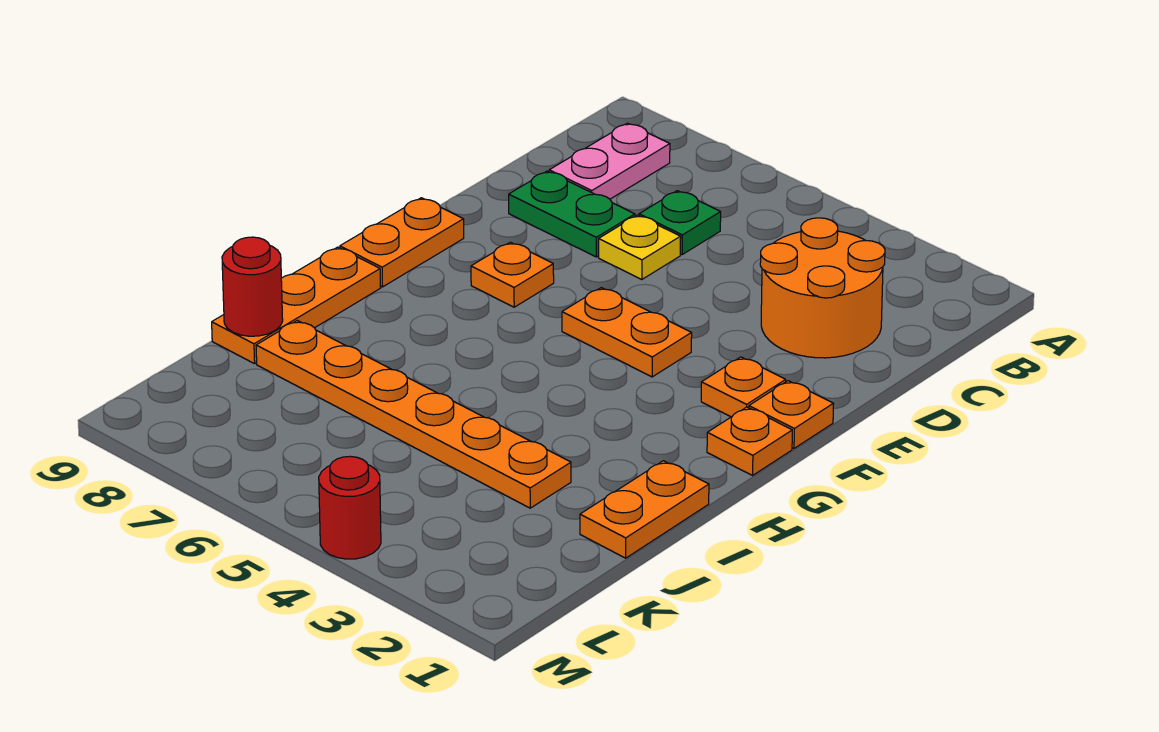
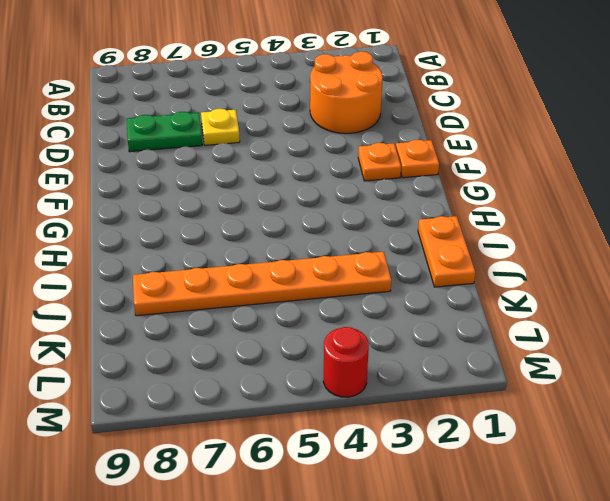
none -> pink plate B8:C8 level 1
none -> green plate C6 level 1
none -> orange plate F4:F5 level 1

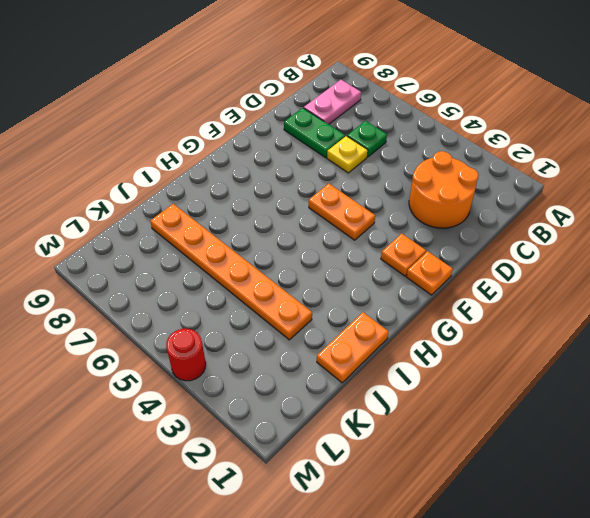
none -> orange plate F7 level 1
none -> orange plate F9:G9 level 1
none -> orange plate G1 level 1

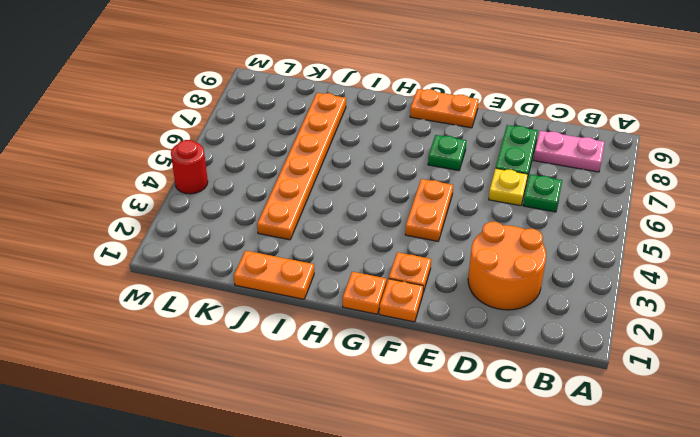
green plate F7 level 1 -> orange plate F7 level 1
none -> orange plate H9:J9 level 1
none -> red round brick J9 level 2

